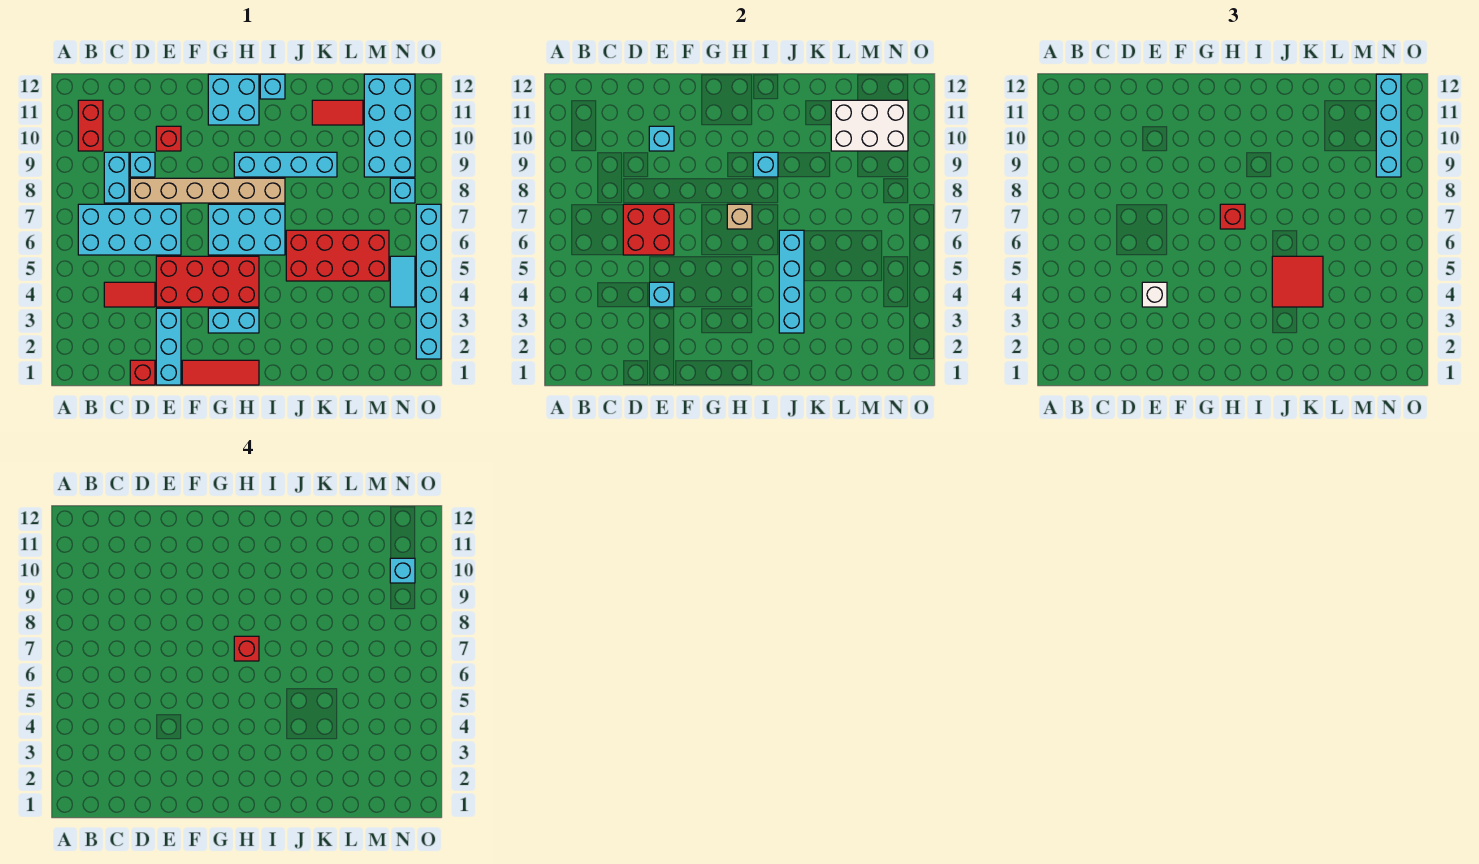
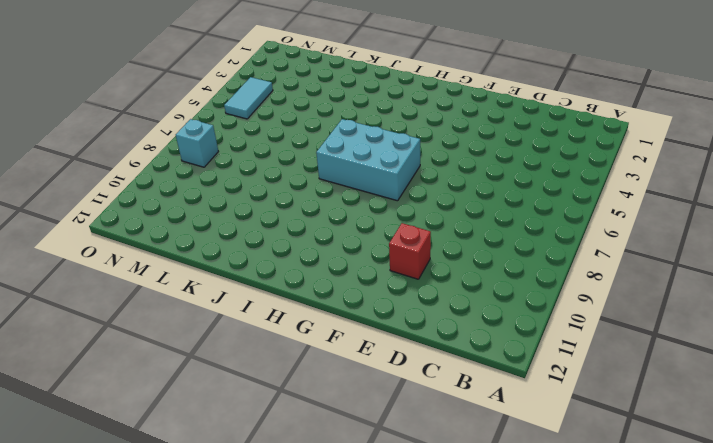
none -> cyan brick B6:E7 level 1
none -> red brick B10:B11 level 1
none -> red tile C4:D4 level 1
none -> cyan brick C8:C9 level 1

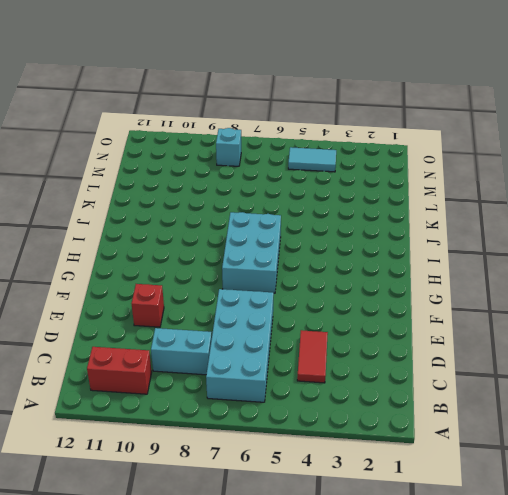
none -> red brick D1 level 1
none -> tan brick D8:I8 level 1
none -> cyan brick D9 level 1
none -> cyan brick E1:E3 level 1

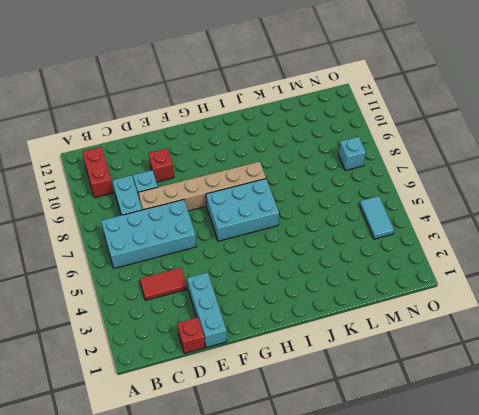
none -> red brick E4:H5 level 1
none -> red tile F1:H1 level 1
none -> cyan brick G3:H3 level 1
none -> cyan brick G11:H12 level 1

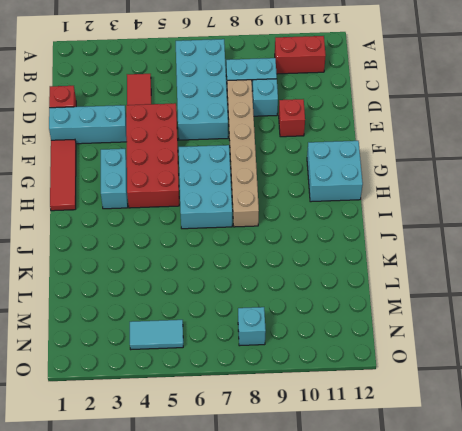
none -> cyan brick H9:K9 level 1
none -> cyan brick I12 level 1
none -> red brick J5:M6 level 1
none -> red tile K11:L11 level 1

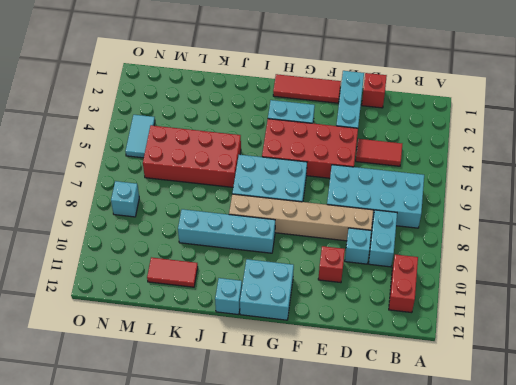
none -> cyan brick M9:N12 level 1
none -> cyan brick O2:O7 level 1
none -> red brick D6:E7 level 2
none -> cyan brick E4 level 2

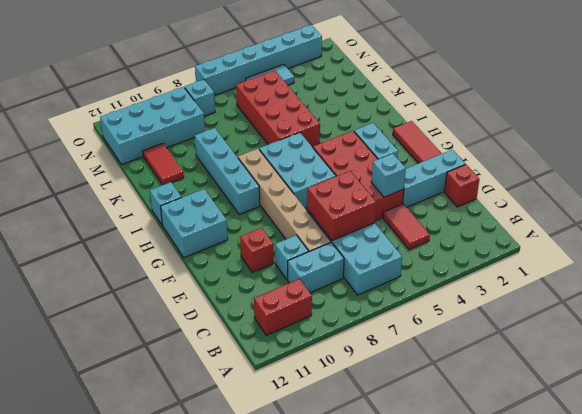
none -> cyan brick E10 level 2
none -> tan brick H7 level 2
none -> cyan brick I9 level 2
none -> cyan brick J3:J6 level 2

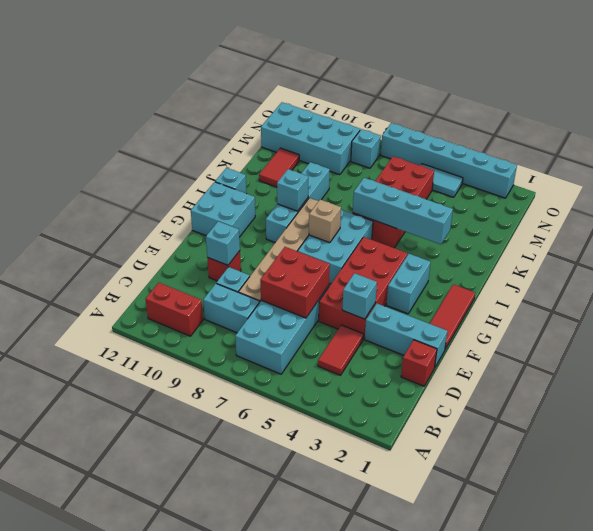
none -> white brick L10:N11 level 2
none -> white brick E4 level 3
none -> red brick H7 level 3
none -> red tile J4:K5 level 3

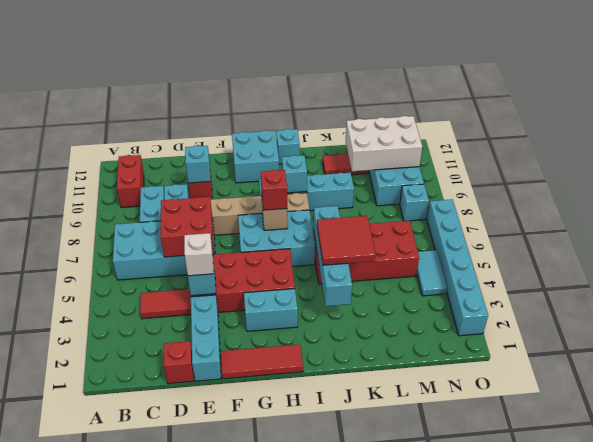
none -> cyan brick N9:N12 level 3
none -> red brick H7 level 4
none -> cyan brick N10 level 4

